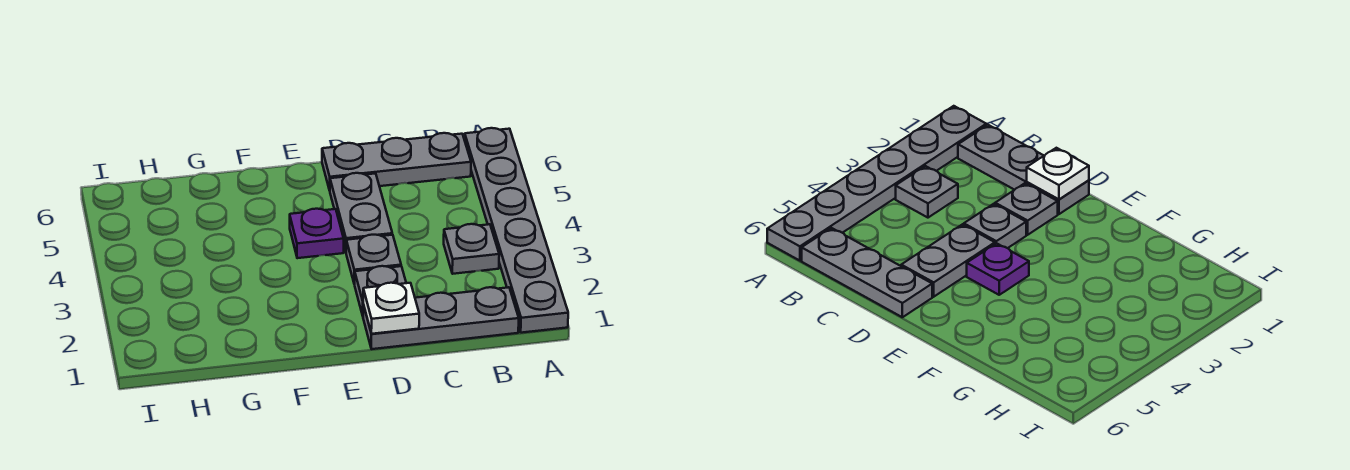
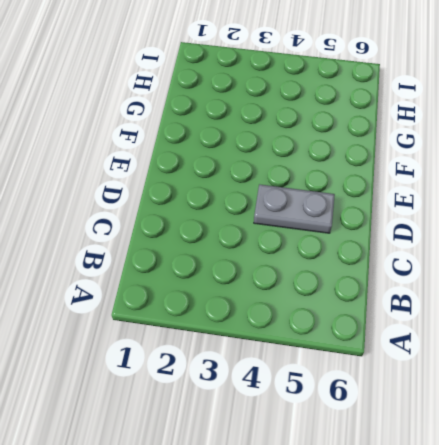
none -> grey plate A1:A6 level 1
none -> grey plate B1:D1 level 1

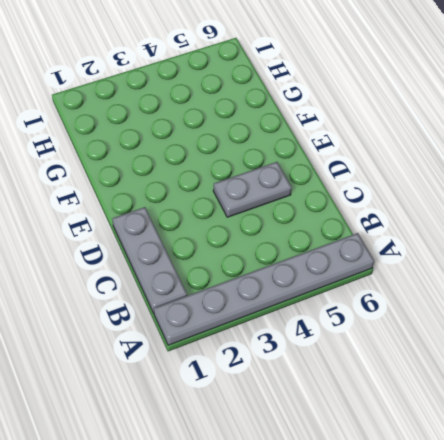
none -> grey plate B3 level 1
none -> grey plate B6:D6 level 1

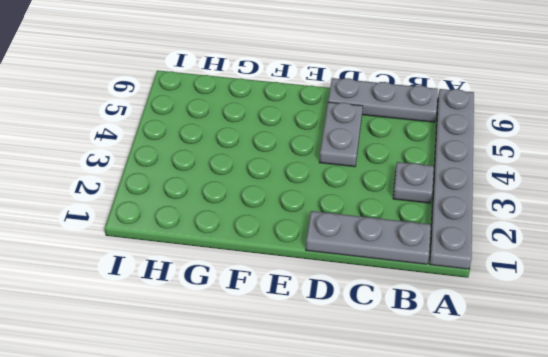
none -> grey plate D2 level 1
none -> grey plate D3 level 1

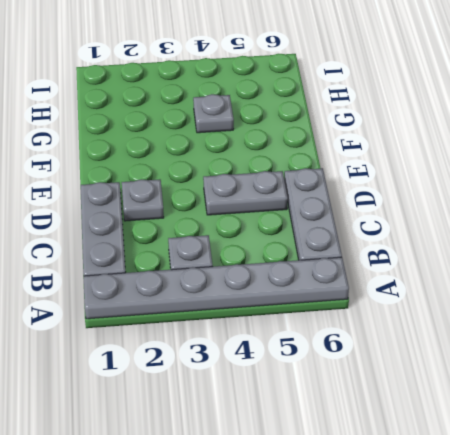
grey plate G4 level 1 -> grey plate D3 level 1
none -> purple plate E4 level 1
none -> white plate D1 level 2

